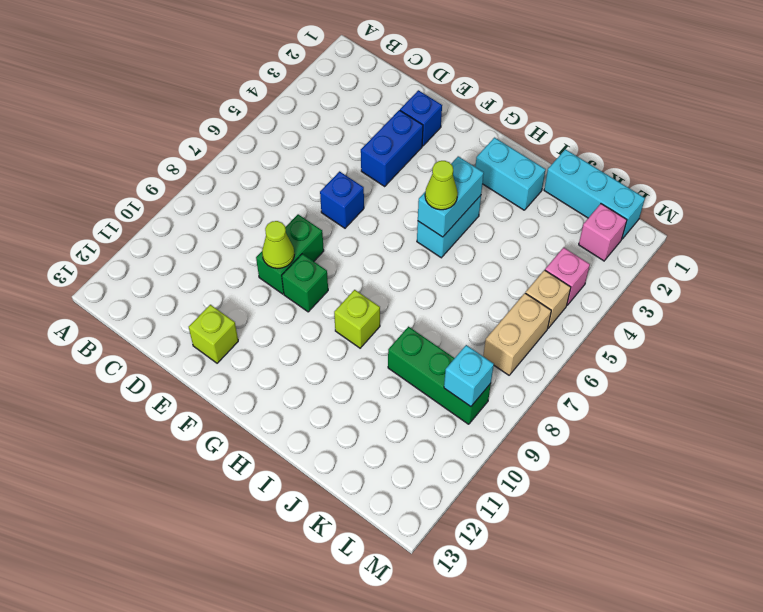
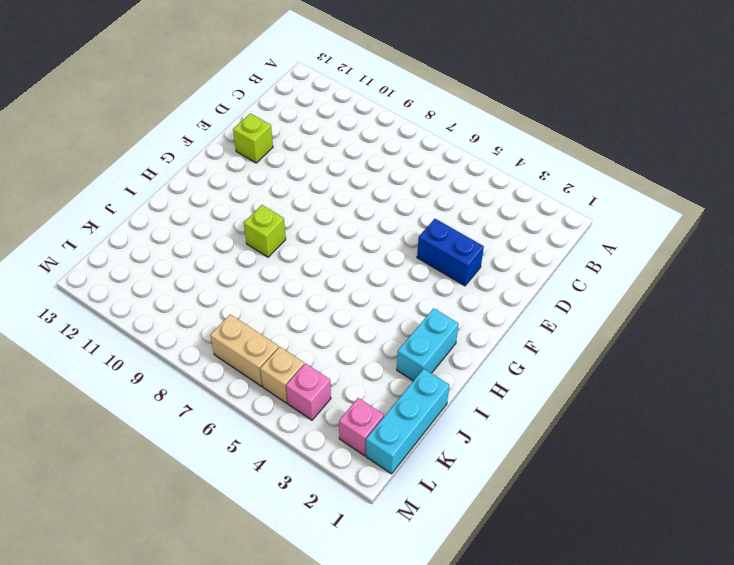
none -> blue brick E2 level 1
none -> blue brick E6 level 1
none -> green brick E8:E9 level 1

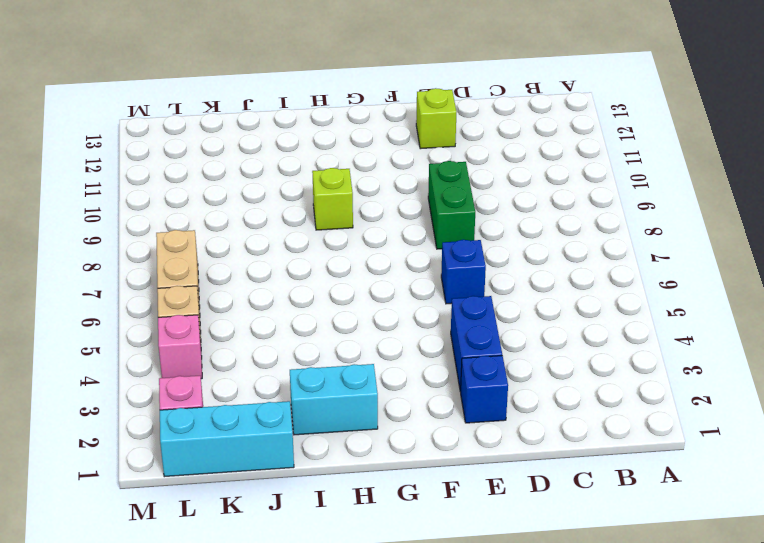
none -> green brick F9 level 1
none -> cyan brick H4:H5 level 1
none -> green brick J9:L9 level 1

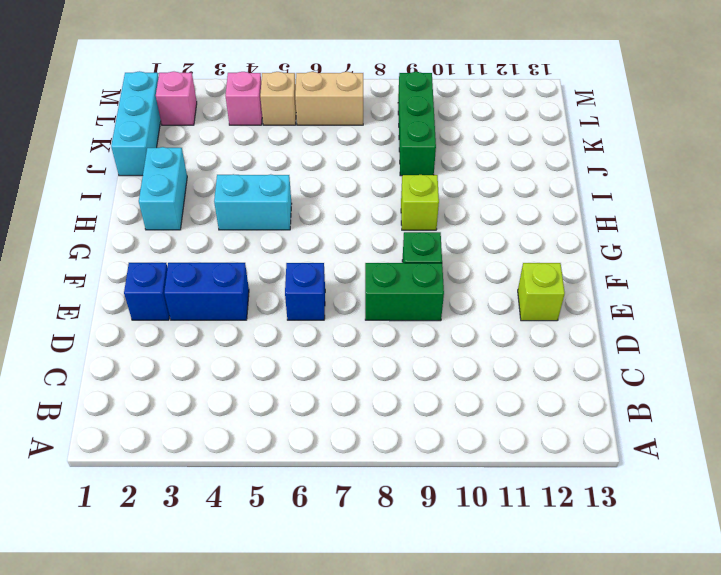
none -> lime cone E9 level 2
none -> cyan brick H4:H5 level 2
none -> cyan brick L9 level 2

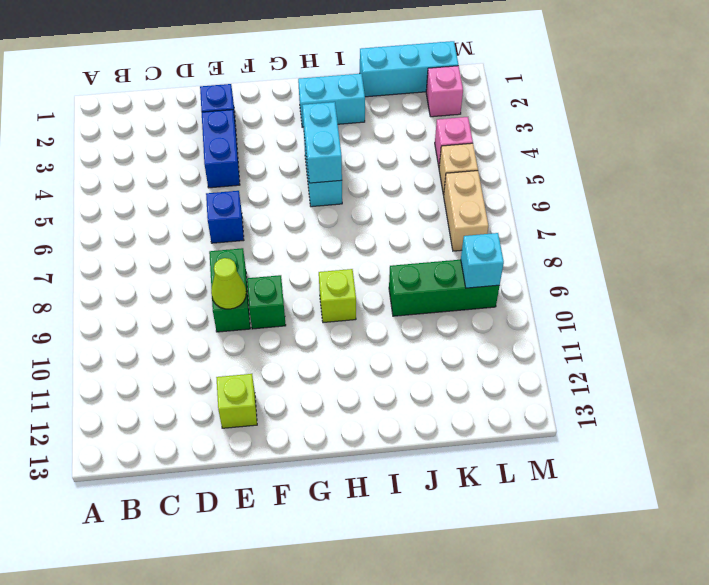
none -> lime cone H5 level 3

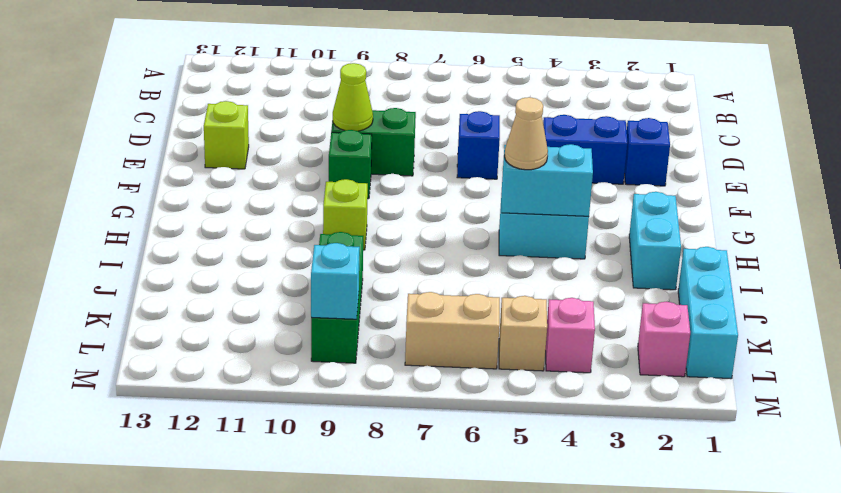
tan cone H5 level 3 -> lime cone H5 level 3

